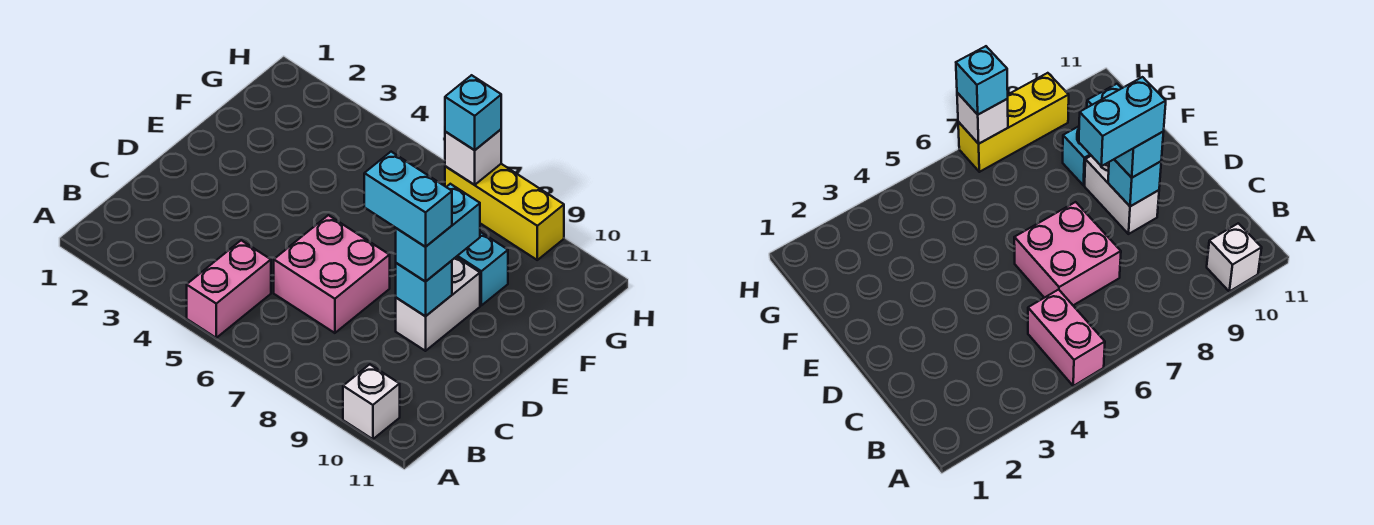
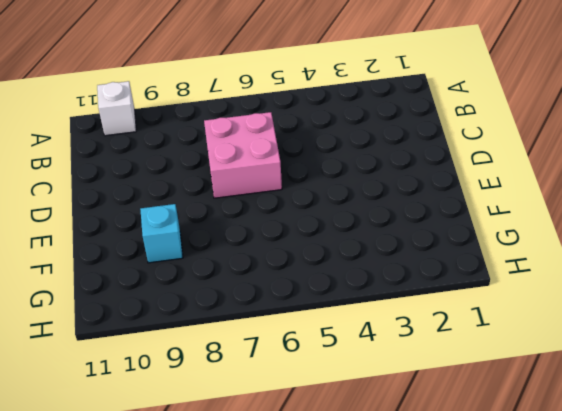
none -> pink brick A5:B5 level 1
none -> white brick D9:E9 level 1

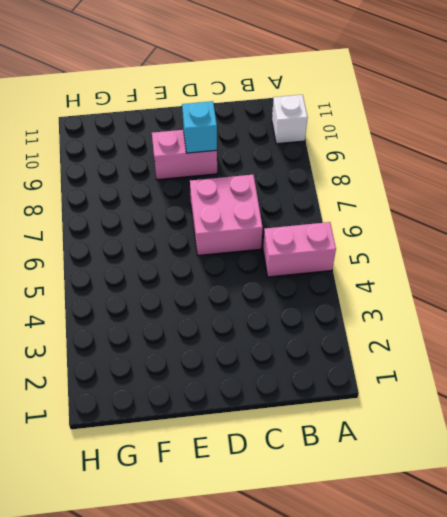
pink brick D9:E9 level 1 -> white brick D9:E9 level 1
none -> cyan brick F9 level 1
none -> yellow brick H7:H9 level 1

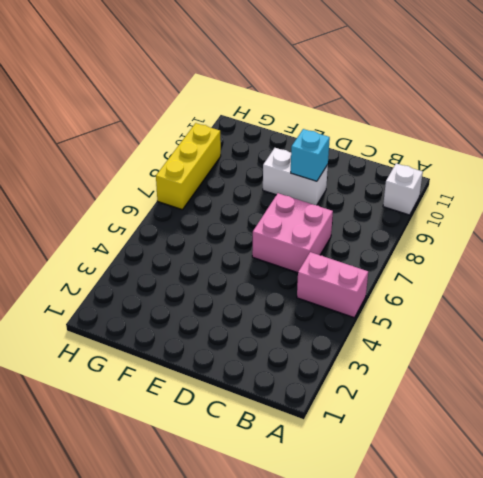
none -> cyan brick F9 level 1
none -> white brick H7 level 2

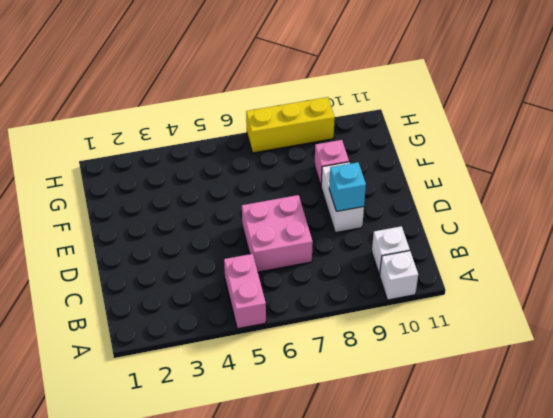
white brick B10 level 1 -> white brick H7 level 2
pink brick F9 level 1 -> cyan brick F9 level 1
none -> cyan brick D9:E9 level 3
none -> cyan brick H7 level 3

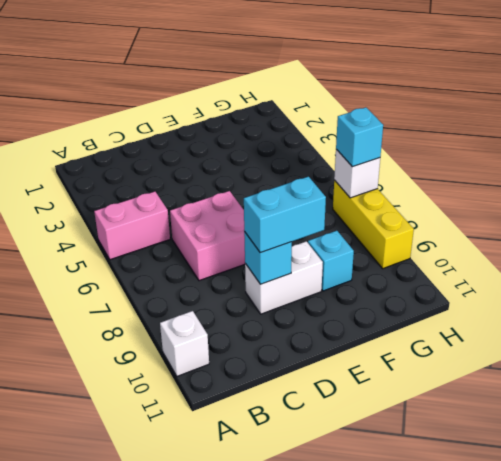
none -> cyan brick D8:D9 level 4

